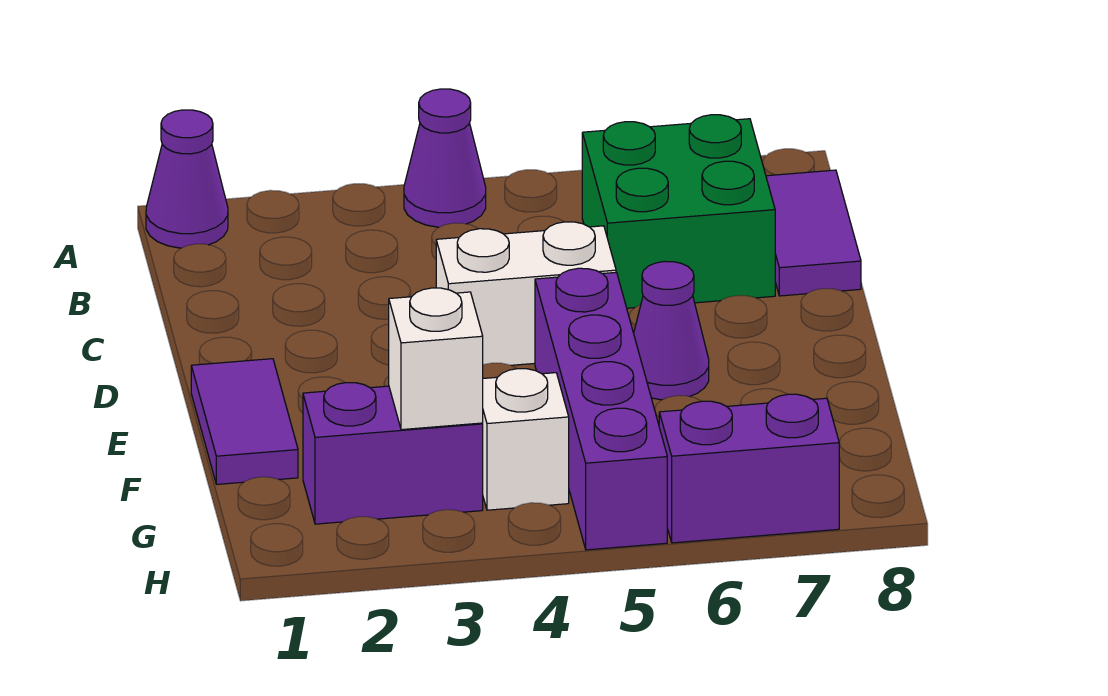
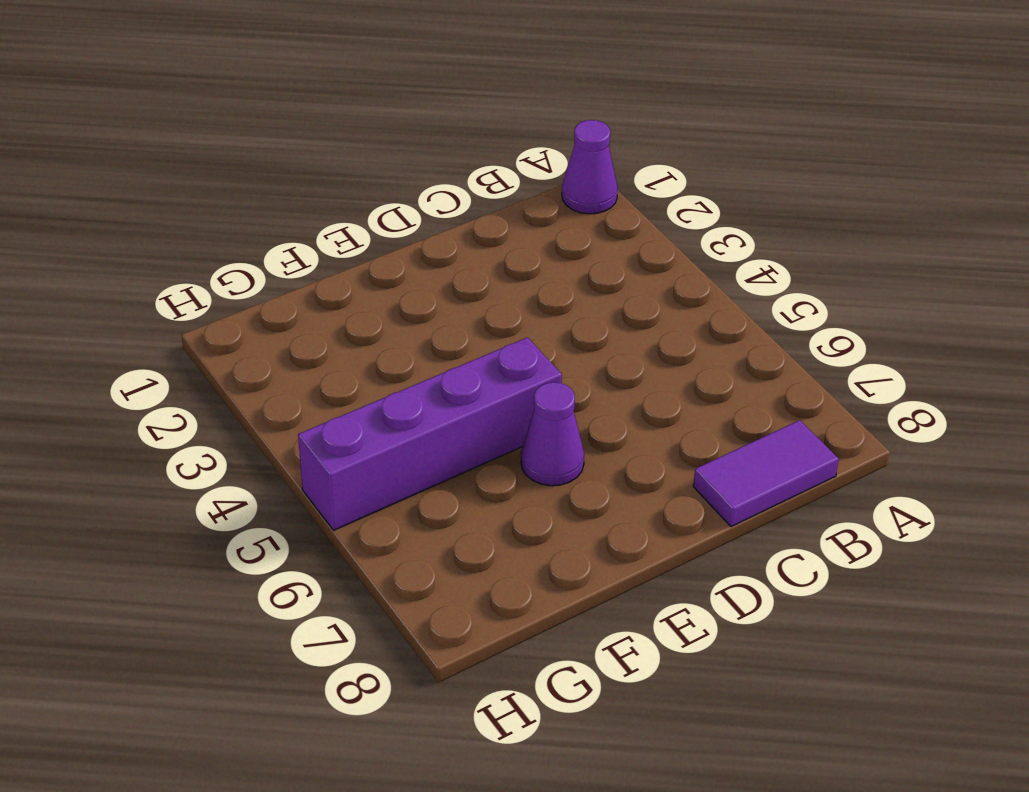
none -> purple cone A4 level 1
none -> green brick B6:C7 level 1
none -> white brick D4:D5 level 1

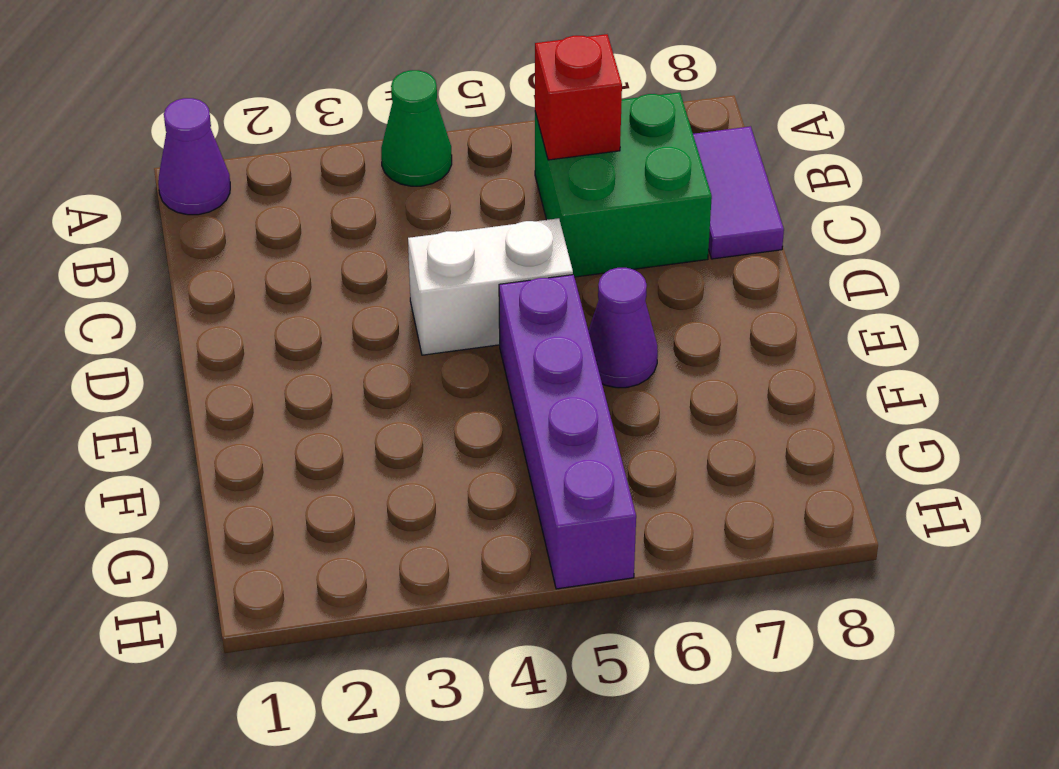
green cone A4 level 1 -> purple cone A4 level 1
red brick B6 level 2 -> none
none -> purple tile E1:F1 level 1
none -> purple brick G2:G3 level 1
none -> white brick G4 level 1

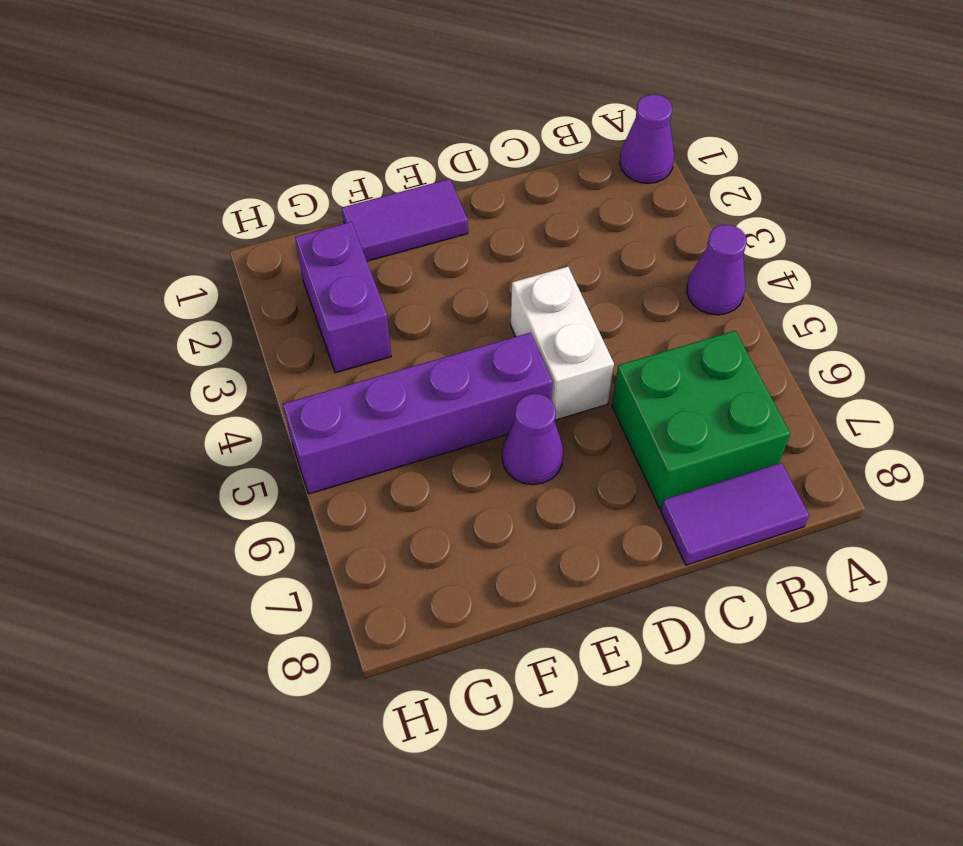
none -> white brick G4 level 1
none -> purple brick H6:H7 level 1
none -> white brick G3 level 2

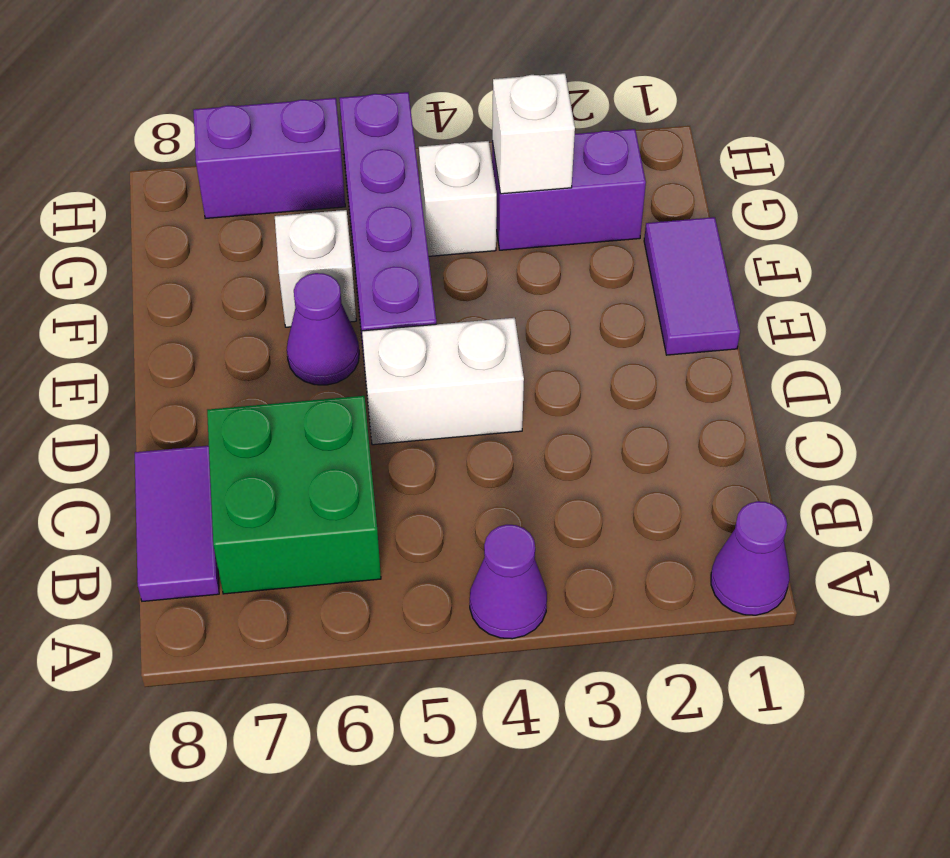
white brick F6 level 1 -> none

